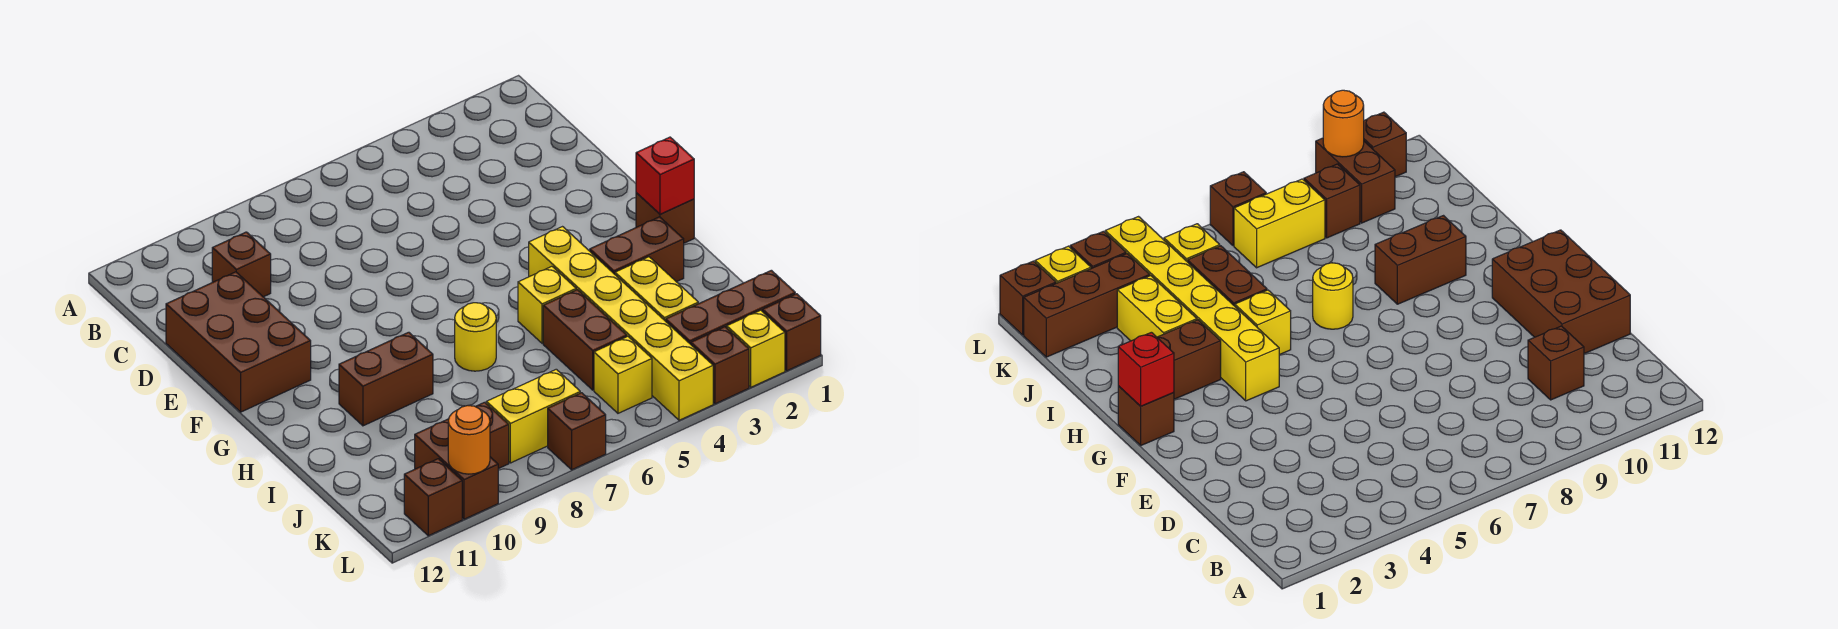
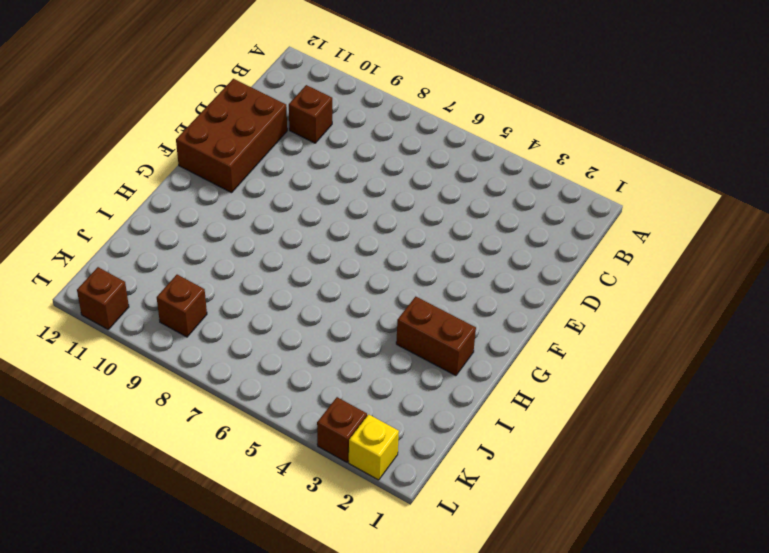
none -> brown brick G1 level 1
none -> yellow brick G4:L4 level 1
none -> yellow brick H5 level 1

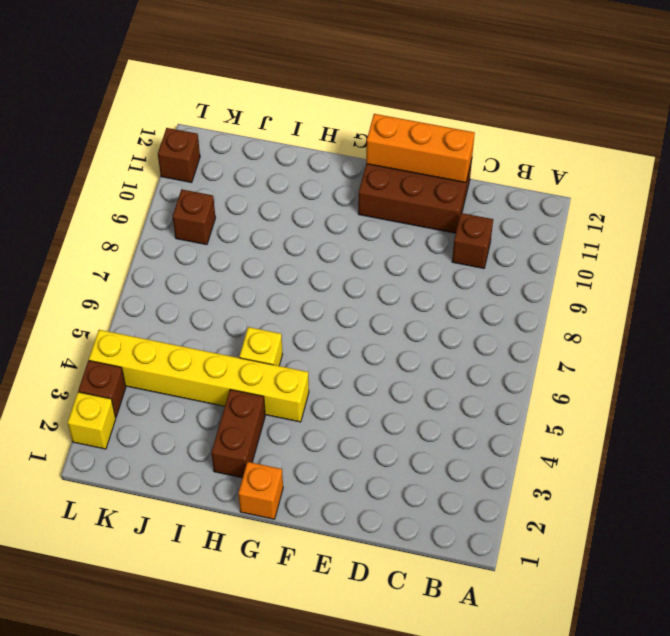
orange brick D12:F12 level 2 -> none
orange brick G1 level 1 -> brown brick G1 level 1
none -> yellow round brick H7 level 1
none -> brown brick H9:H10 level 1
none -> yellow brick I3:J3 level 1

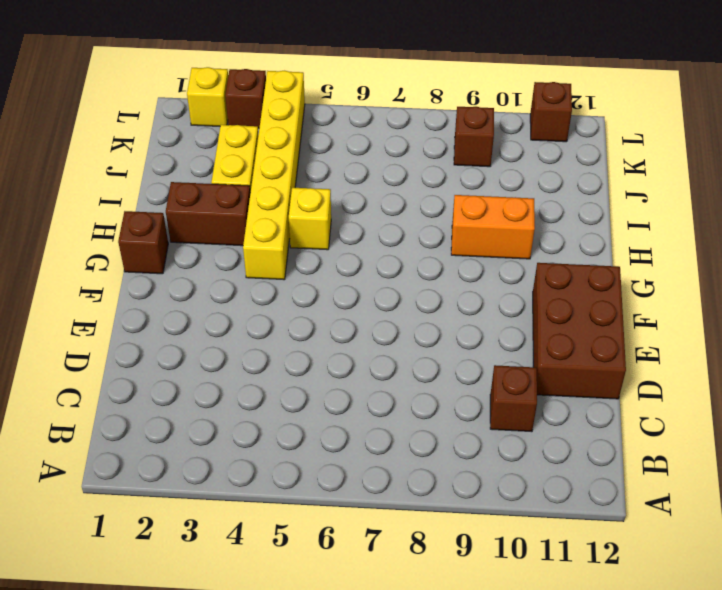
orange brick H9:H10 level 1 -> brown brick H9:H10 level 1
none -> yellow round brick H7 level 1
none -> brown brick I5:J5 level 1
none -> brown brick K1:K3 level 1

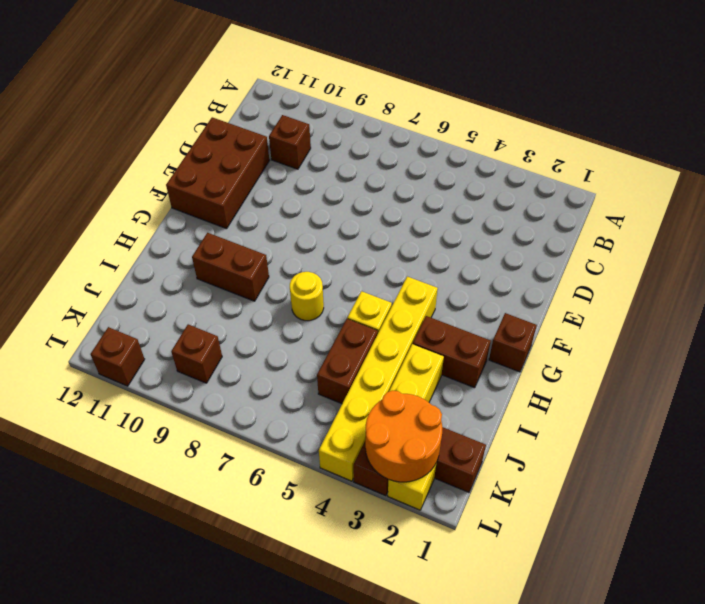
orange round brick K2:L3 level 2 -> none
none -> yellow brick K5 level 1
none -> yellow brick K7:K8 level 1
none -> brown brick K10:L10 level 1

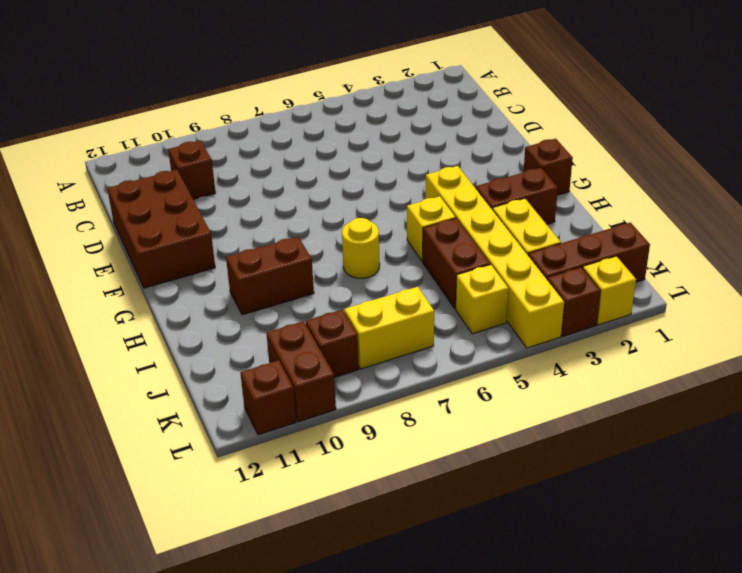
none -> brown brick L1 level 1
none -> brown brick L7 level 1
none -> red brick G1 level 2

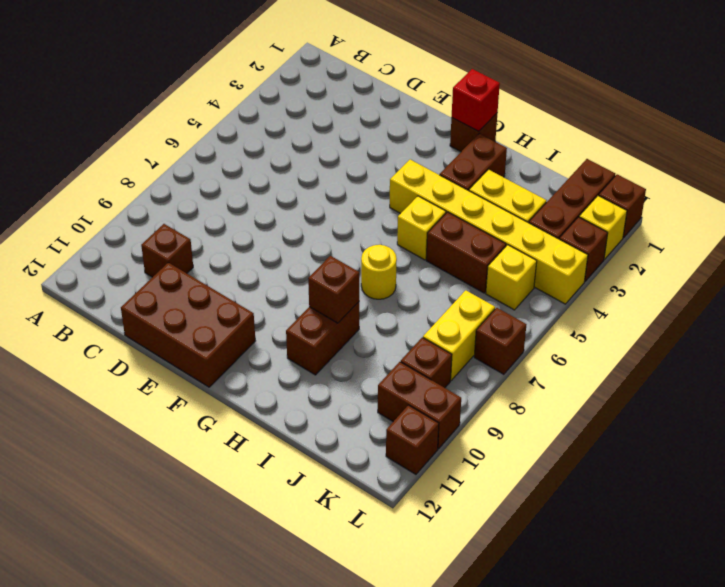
brown brick H9 level 2 -> none
none -> orange round brick L10 level 2

